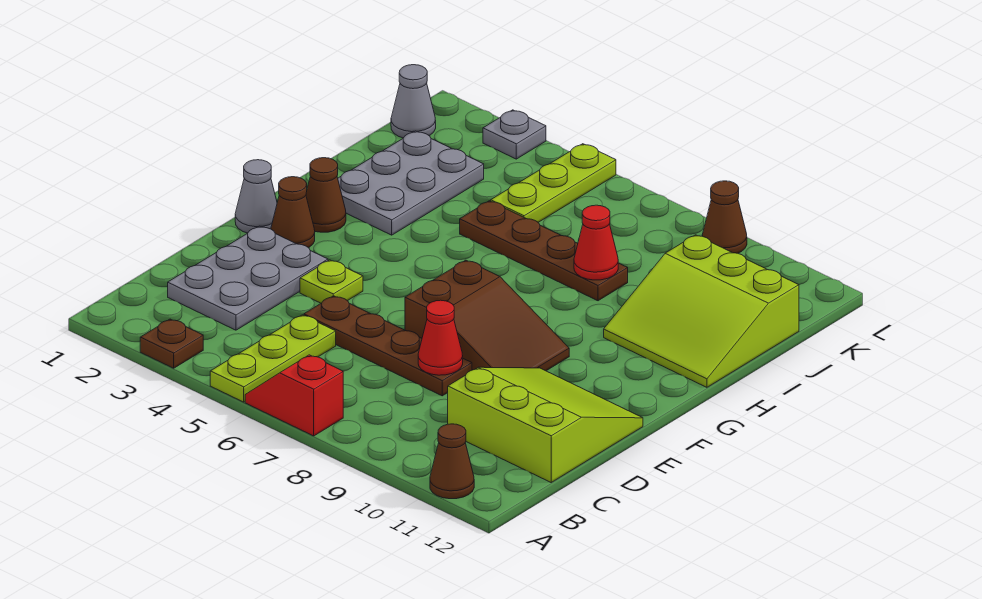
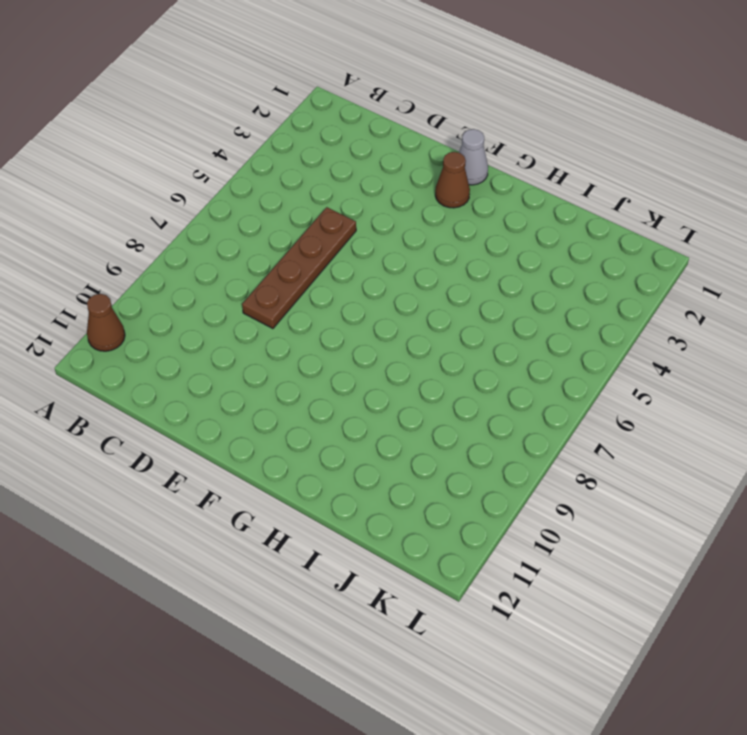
none -> brown plate A3 level 1
none -> lime plate A5:C5 level 1
none -> red slope A6:A7 level 1 top 7

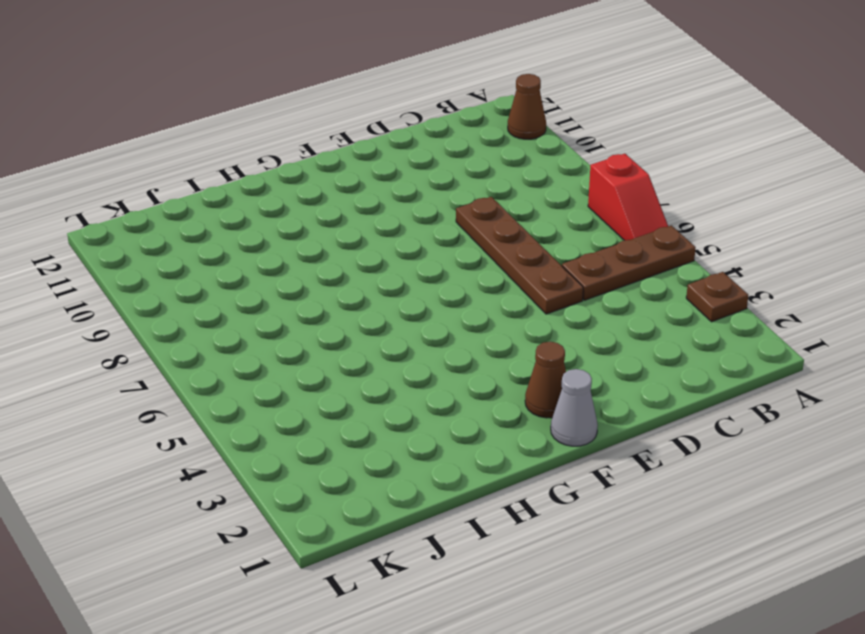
brown plate A5:C5 level 1 -> lime plate A5:C5 level 1
none -> grey plate C2:E3 level 1
none -> lime slope C10:E12 level 1 top C
none -> lime plate E4 level 1

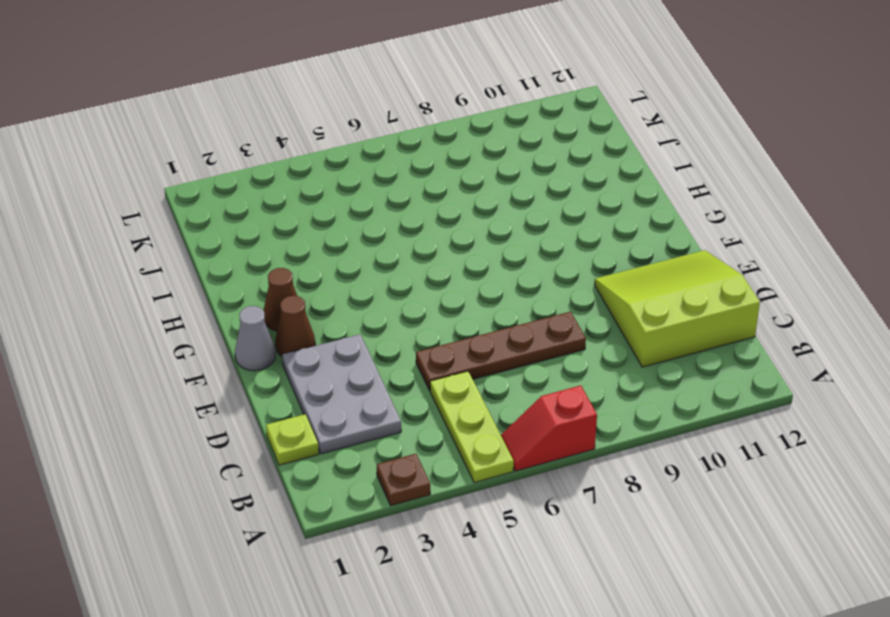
lime plate C1 level 1 -> lime plate E4 level 1
none -> brown cone A11 level 1
none -> brown slope E7:F9 level 1 top 7
none -> grey plate H2:J3 level 1

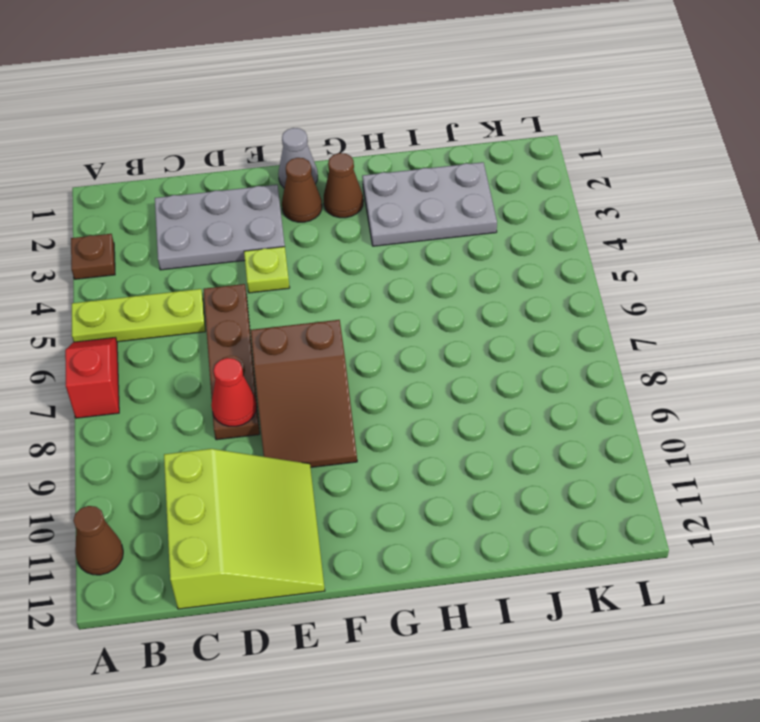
none -> lime slope H10:J12 level 1 top J
none -> brown plate I5:I8 level 1
none -> lime plate J5:L5 level 1

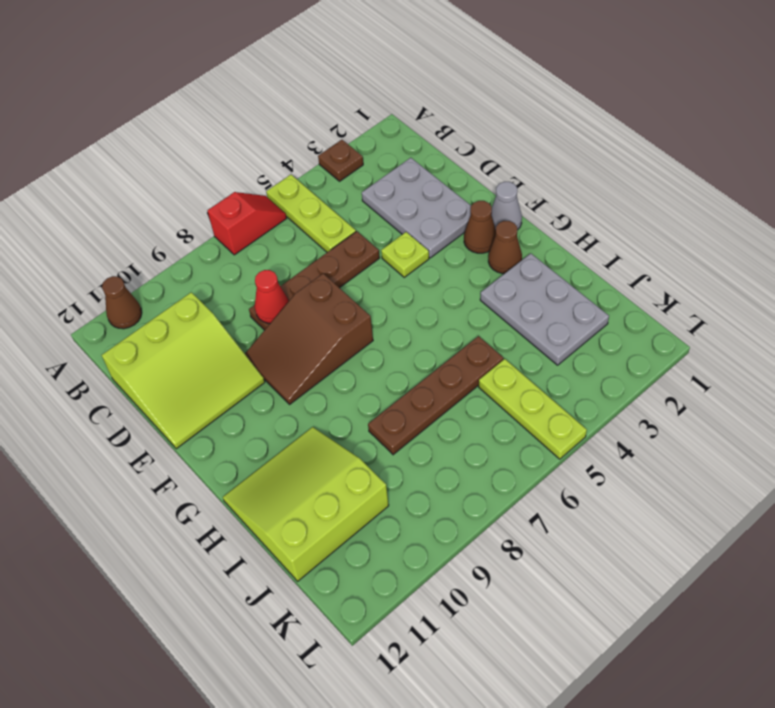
none -> grey cone K1 level 1
none -> grey plate L3 level 1
none -> brown cone L9 level 1

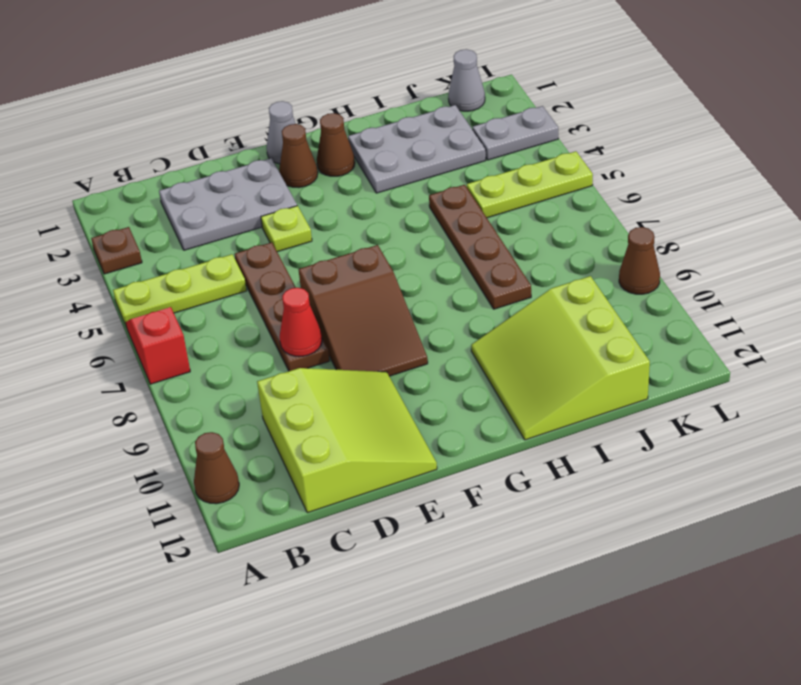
grey plate K3:L3 level 1 -> grey plate L3 level 1
none -> red cone I8 level 2

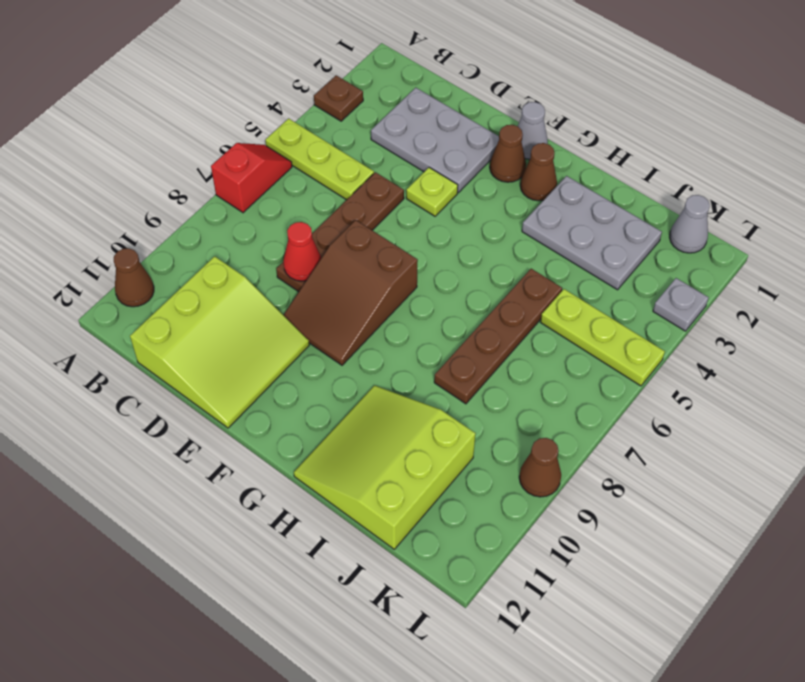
none -> red cone I8 level 2

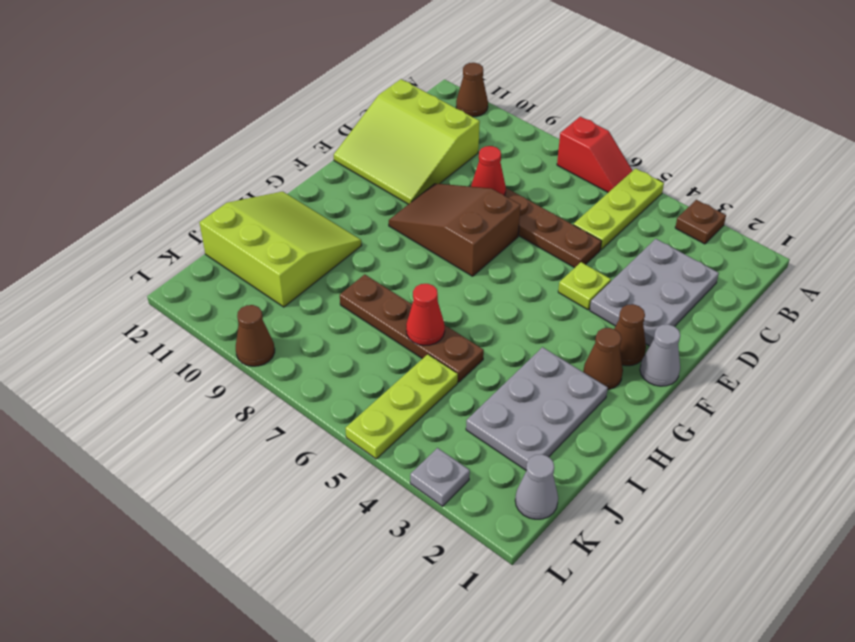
red cone I6 level 2 -> red cone I8 level 2

